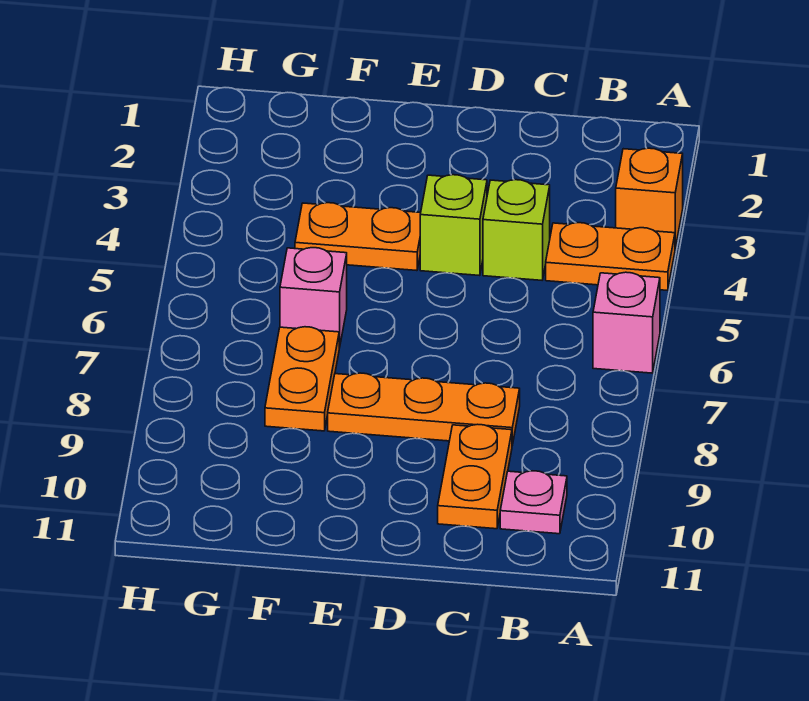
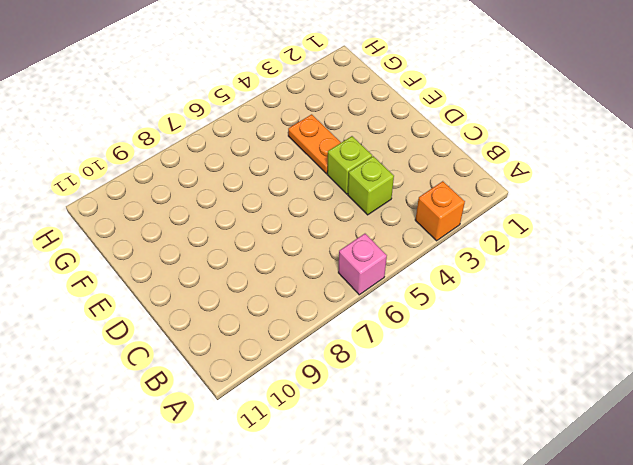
none -> orange plate A4:B4 level 1
none -> pink plate B10 level 1

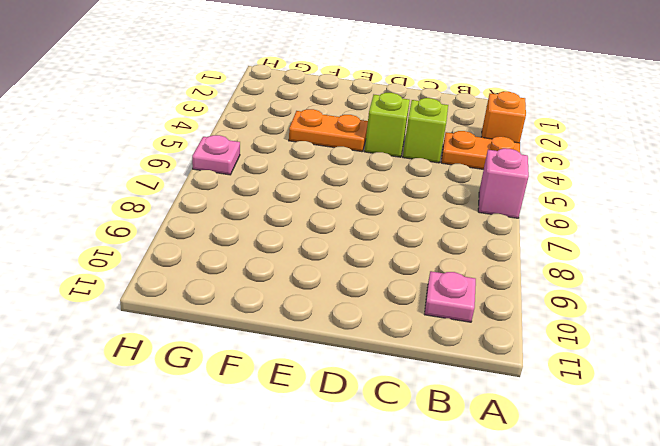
pink plate H6 level 1 -> none
none -> orange plate C8:E8 level 1
none -> orange plate C9:C10 level 1

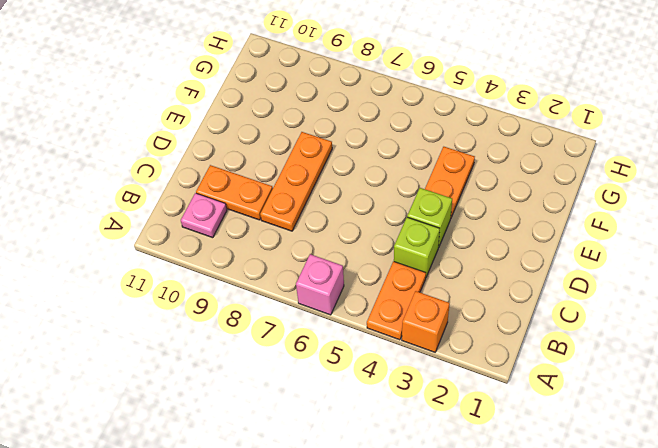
none -> pink brick F6 level 1
none -> orange plate F7:F8 level 1

